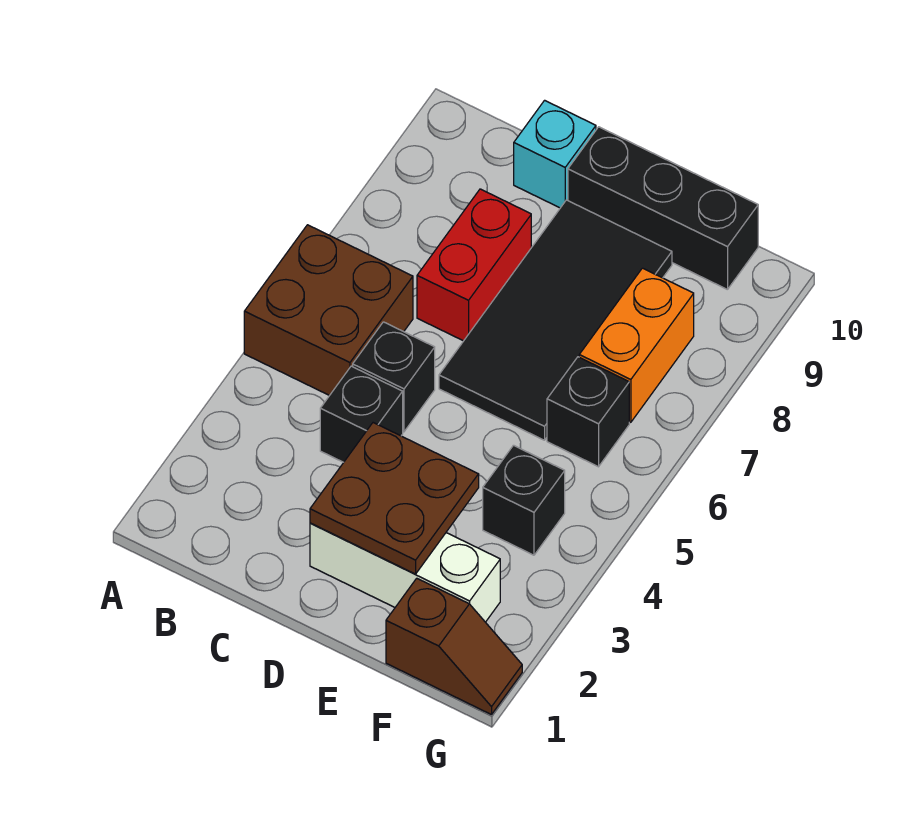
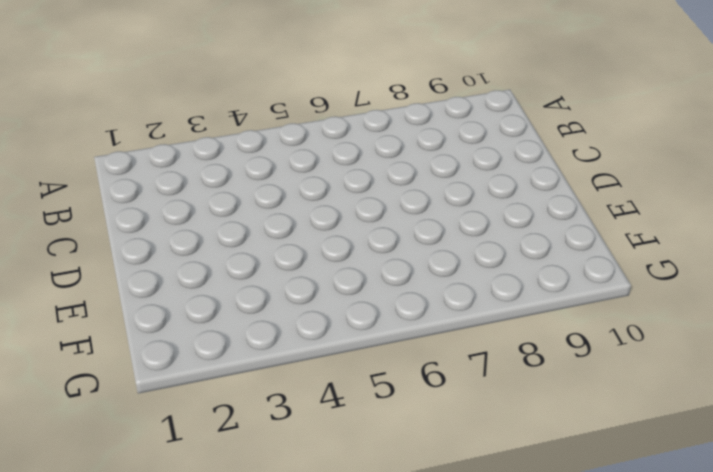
none -> brown brick A5:B6 level 1
none -> black brick C4 level 1
none -> black brick C5 level 1

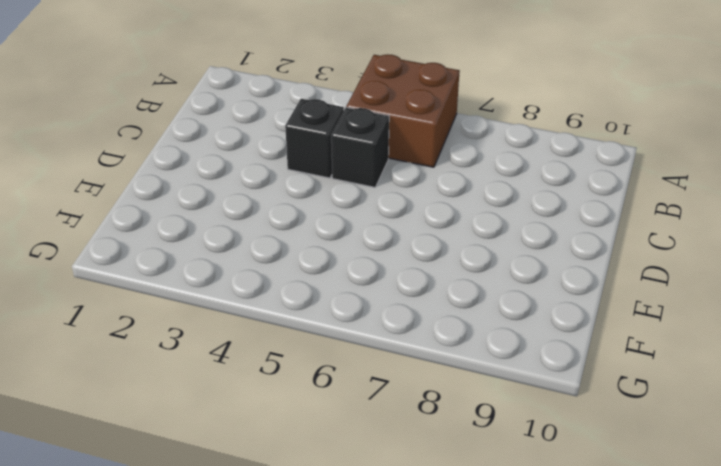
none -> red brick C7:C8 level 1
none -> cyan brick C10 level 1
none -> white brick D2:F2 level 1

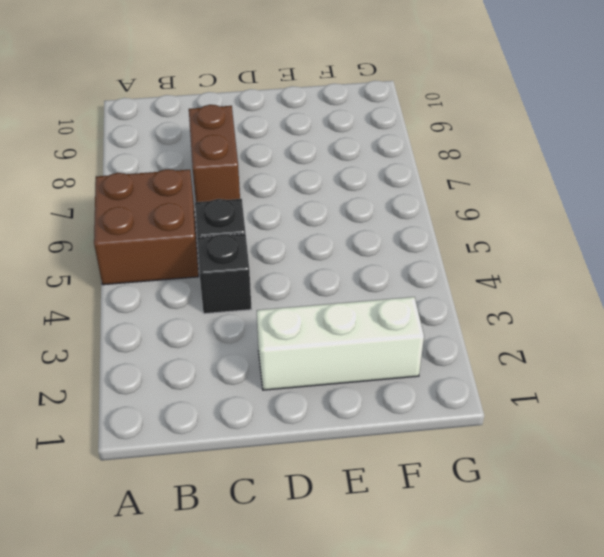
brown brick C7:C8 level 1 -> red brick C7:C8 level 1
none -> cyan brick C10 level 1
none -> black tile D6:E9 level 1
none -> black brick D10:F10 level 1

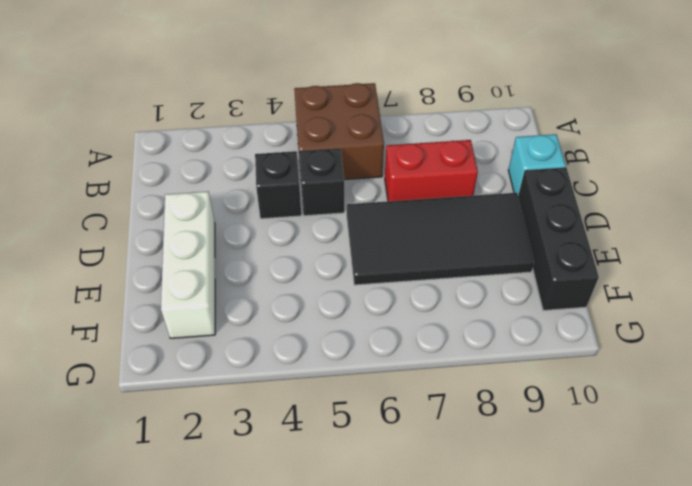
none -> brown slope F1:G1 level 1 top F
none -> black brick F4 level 1
none -> black brick F6 level 1

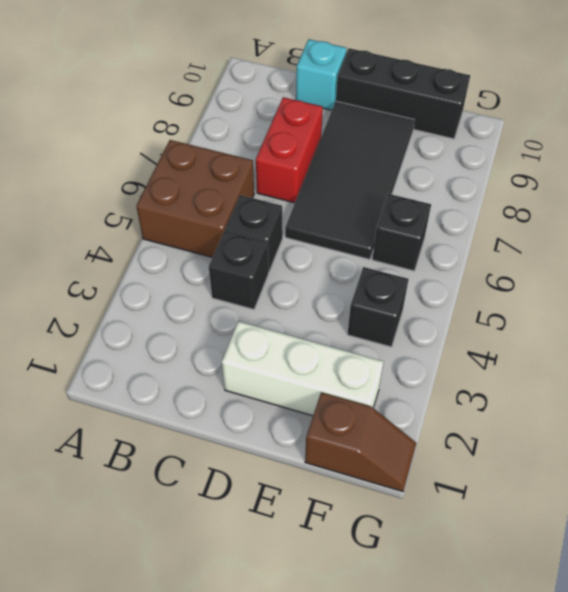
none -> orange brick F7:F8 level 1
none -> brown plate D2:E3 level 2

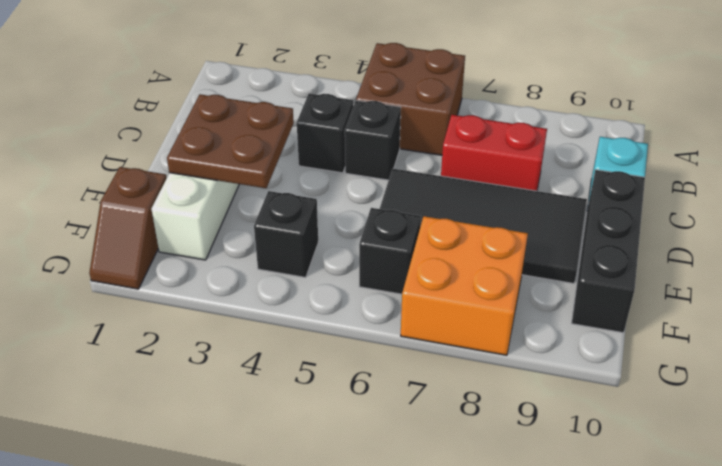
orange brick F7:G8 level 1 -> orange brick F7:F8 level 1

